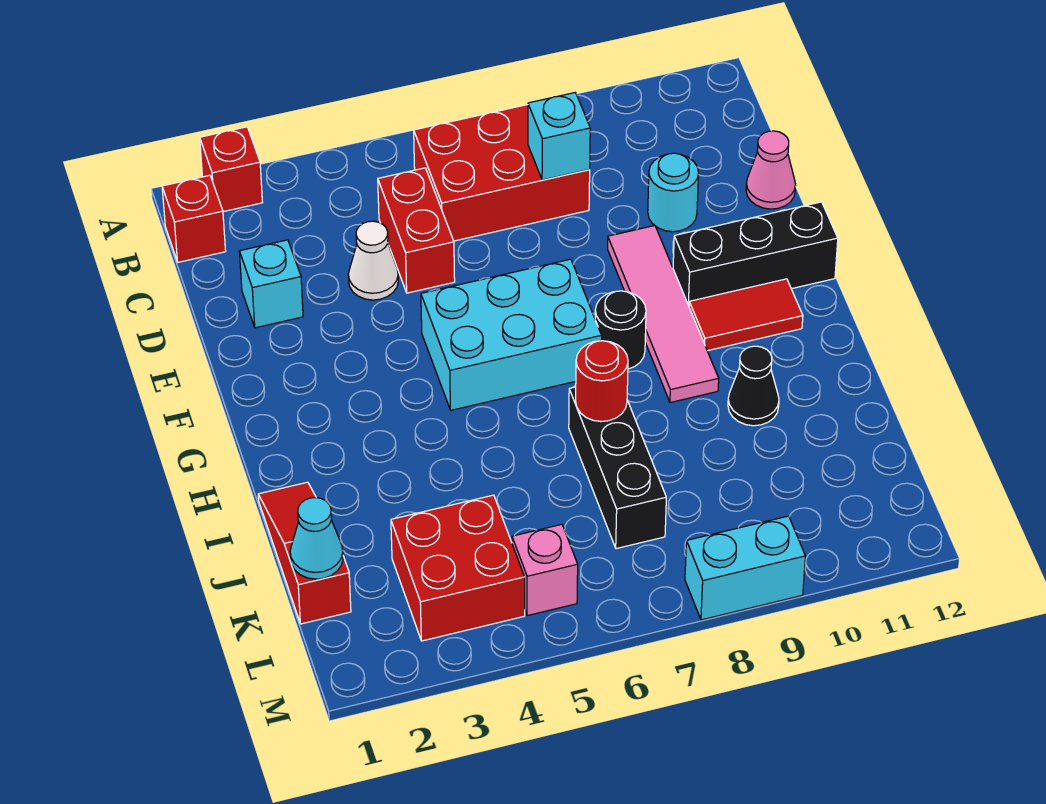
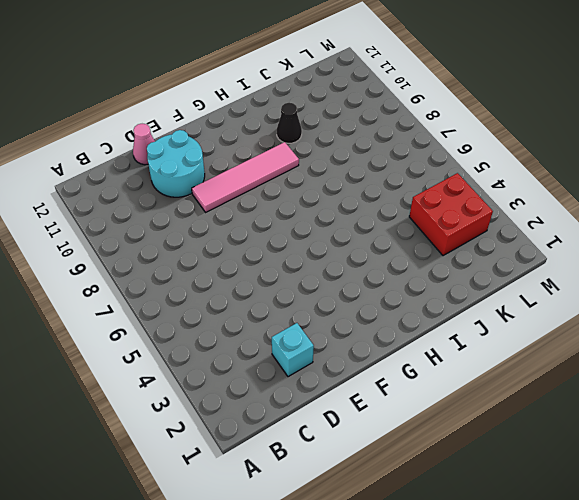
cyan round brick D10:E11 level 1 -> cyan round brick D10 level 1
none -> red brick A2 level 1
none -> red brick B1 level 1
none -> red brick B6:C8 level 1

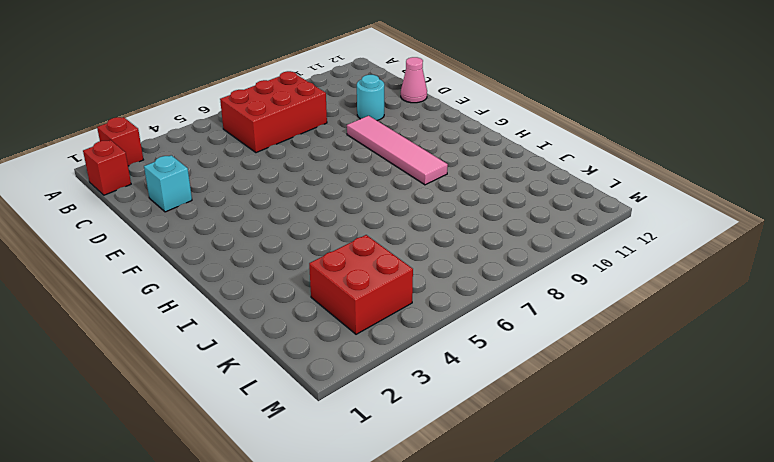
none -> red brick C5:D5 level 1
none -> white cone D4 level 1
none -> cyan brick F5:G7 level 1

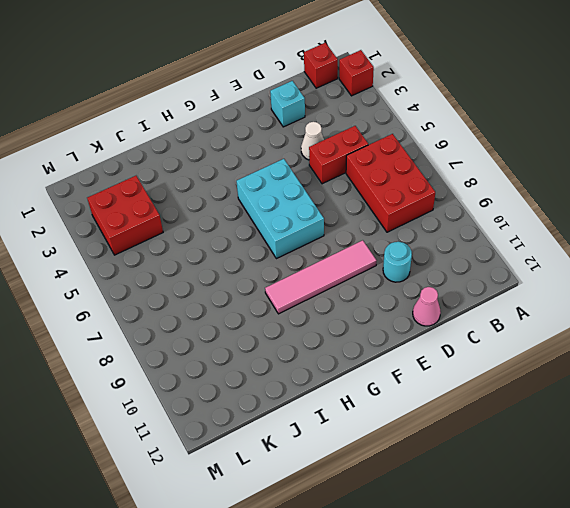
none -> black brick F10:F12 level 1
none -> black round brick G8 level 1
none -> red tile G10:G11 level 1

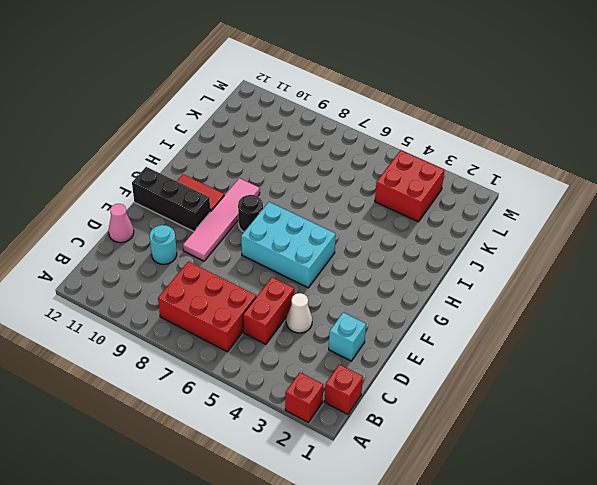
none -> red slope I1:K1 level 1 top K
none -> black brick I7:K7 level 1
none -> black cone I10 level 1

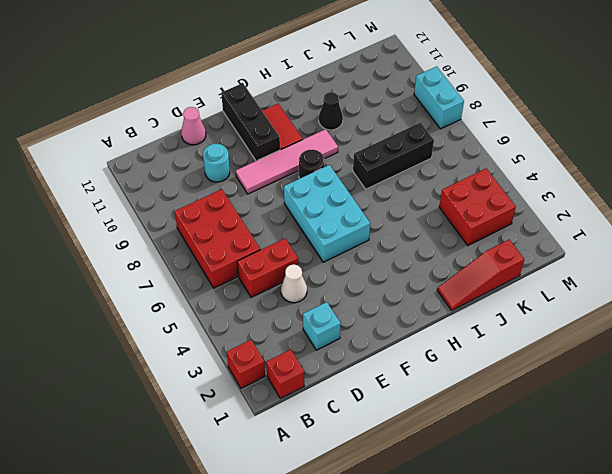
none -> pink brick L5 level 1
none -> cyan brick C8 level 2
none -> red round brick I7 level 2

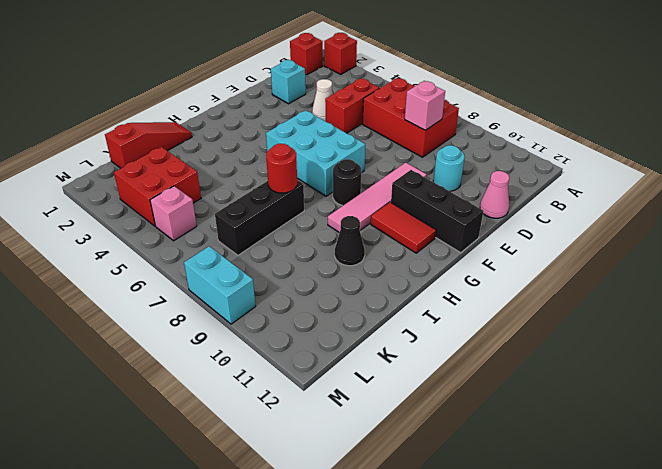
pink brick C8 level 2 -> cyan brick C8 level 2
none -> cyan cone K1 level 2

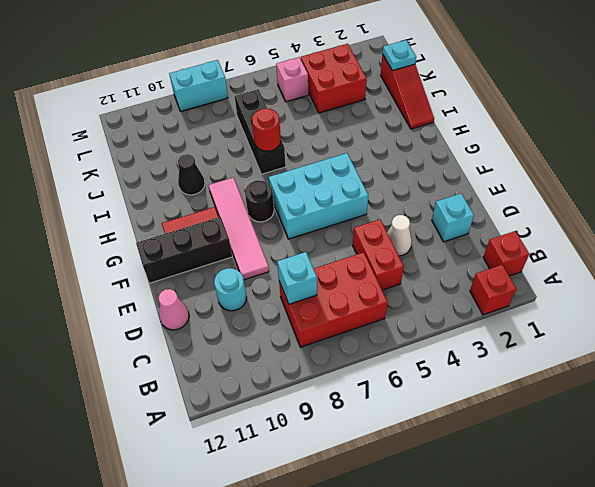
cyan plate K1 level 2 -> cyan cone K1 level 2

